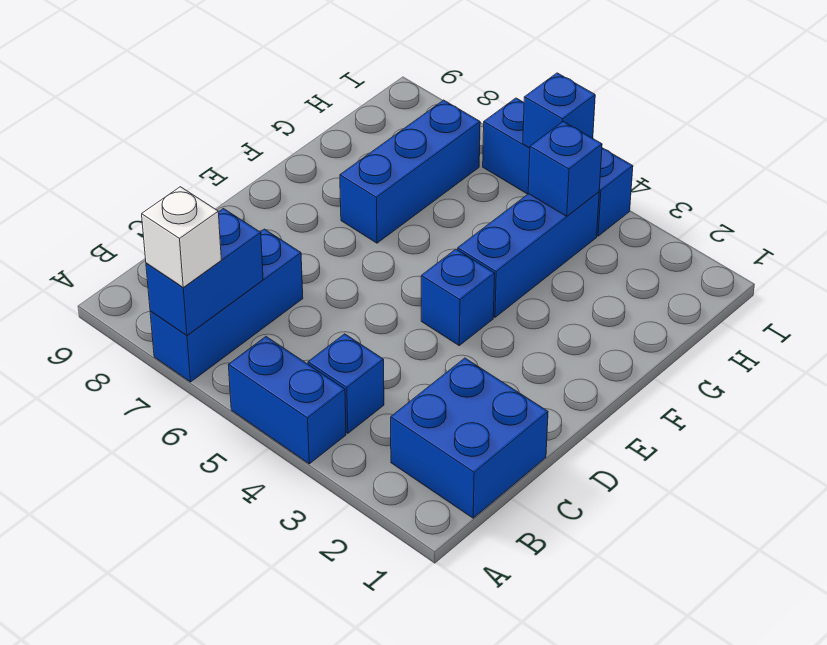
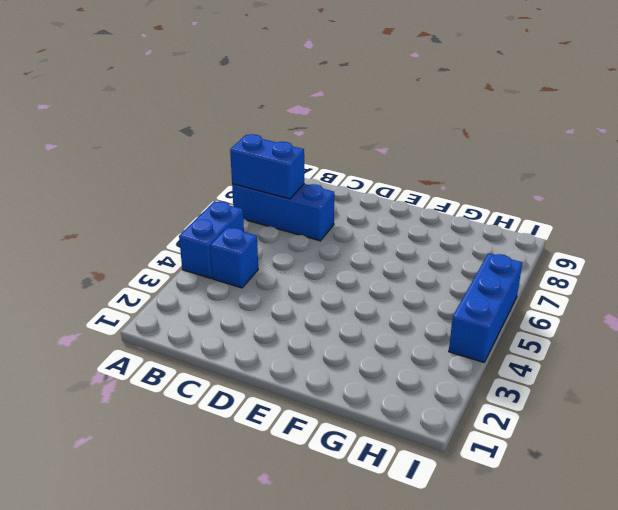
none -> blue brick B1:C2 level 1
none -> blue brick E4 level 1
none -> blue brick F4:H4 level 1

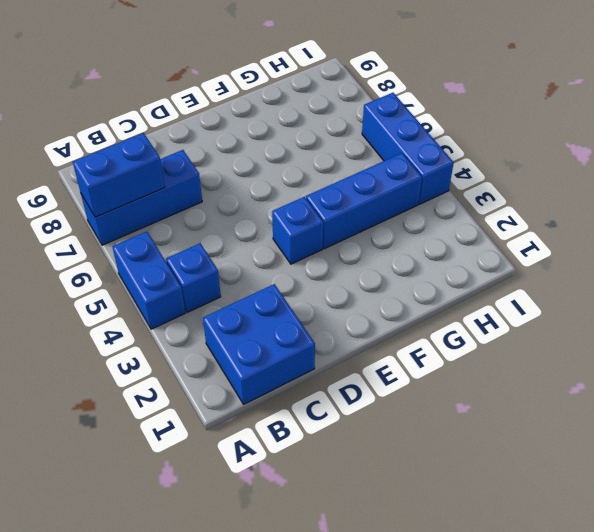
none -> blue brick F7:H7 level 1
none -> blue brick H4 level 2
none -> blue brick I5 level 2

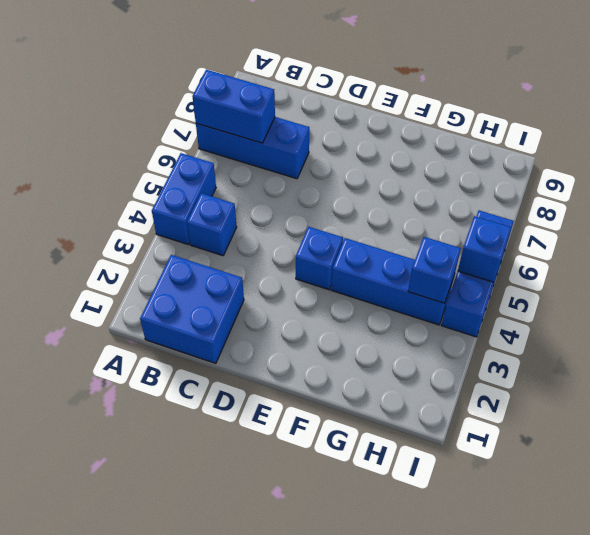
none -> blue brick F7:H7 level 1
none -> white brick A7 level 3

